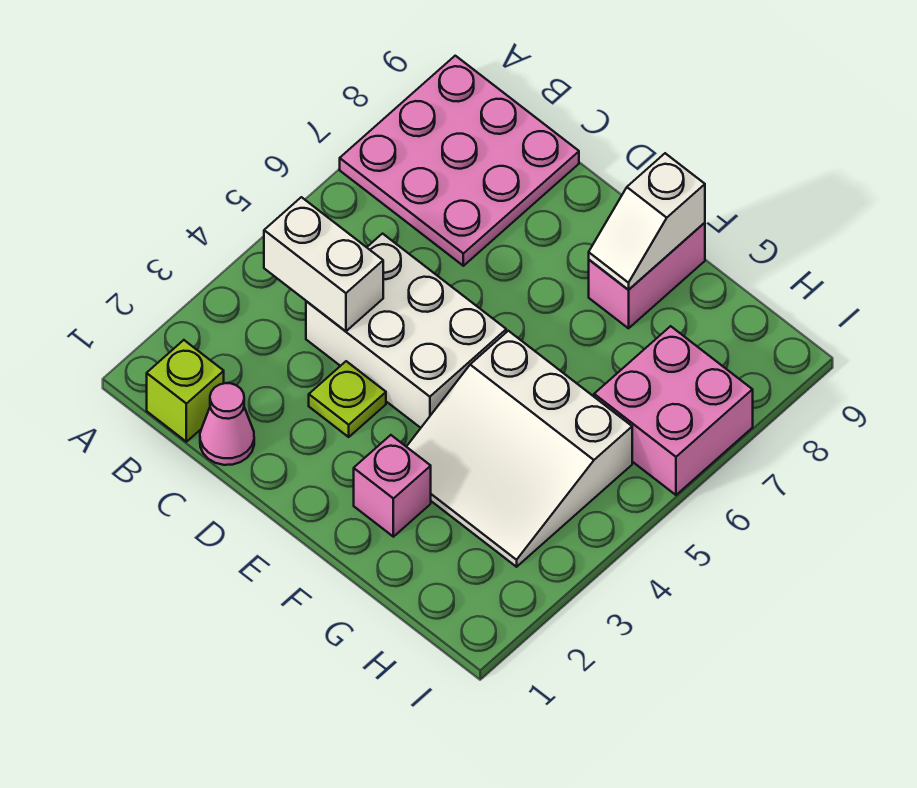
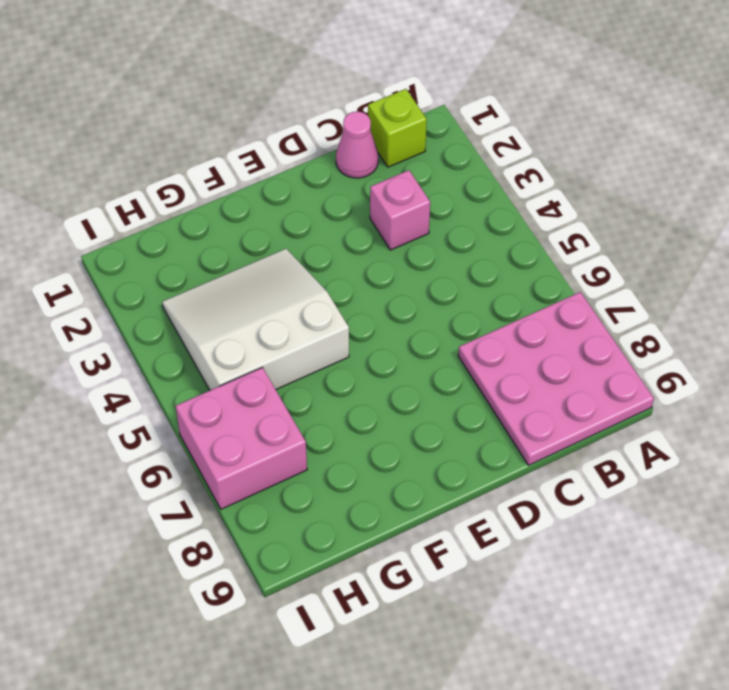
pink brick C3 level 1 -> pink brick F2 level 1
none -> white brick C4:E5 level 1
none -> lime plate D3 level 1

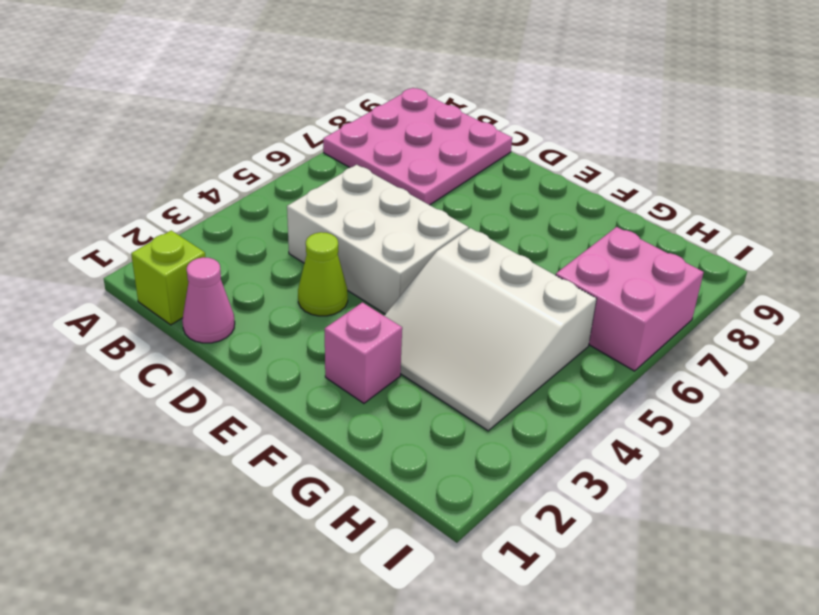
lime cone D3 level 1 -> lime plate D3 level 1
none -> pink brick F8:F9 level 1
none -> white brick B4:C4 level 2

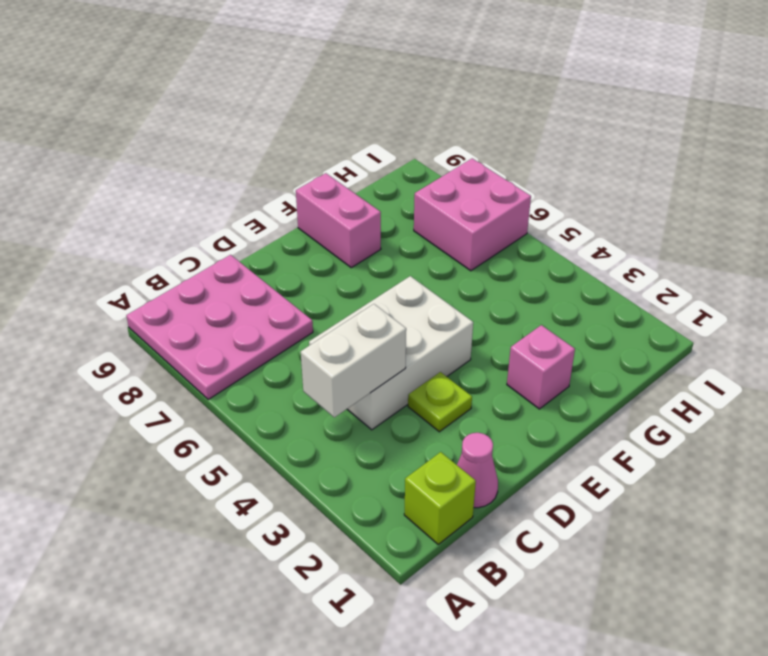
none -> white slope F3:H5 level 1 top 5
none -> white slope F8:F9 level 2 top 9

